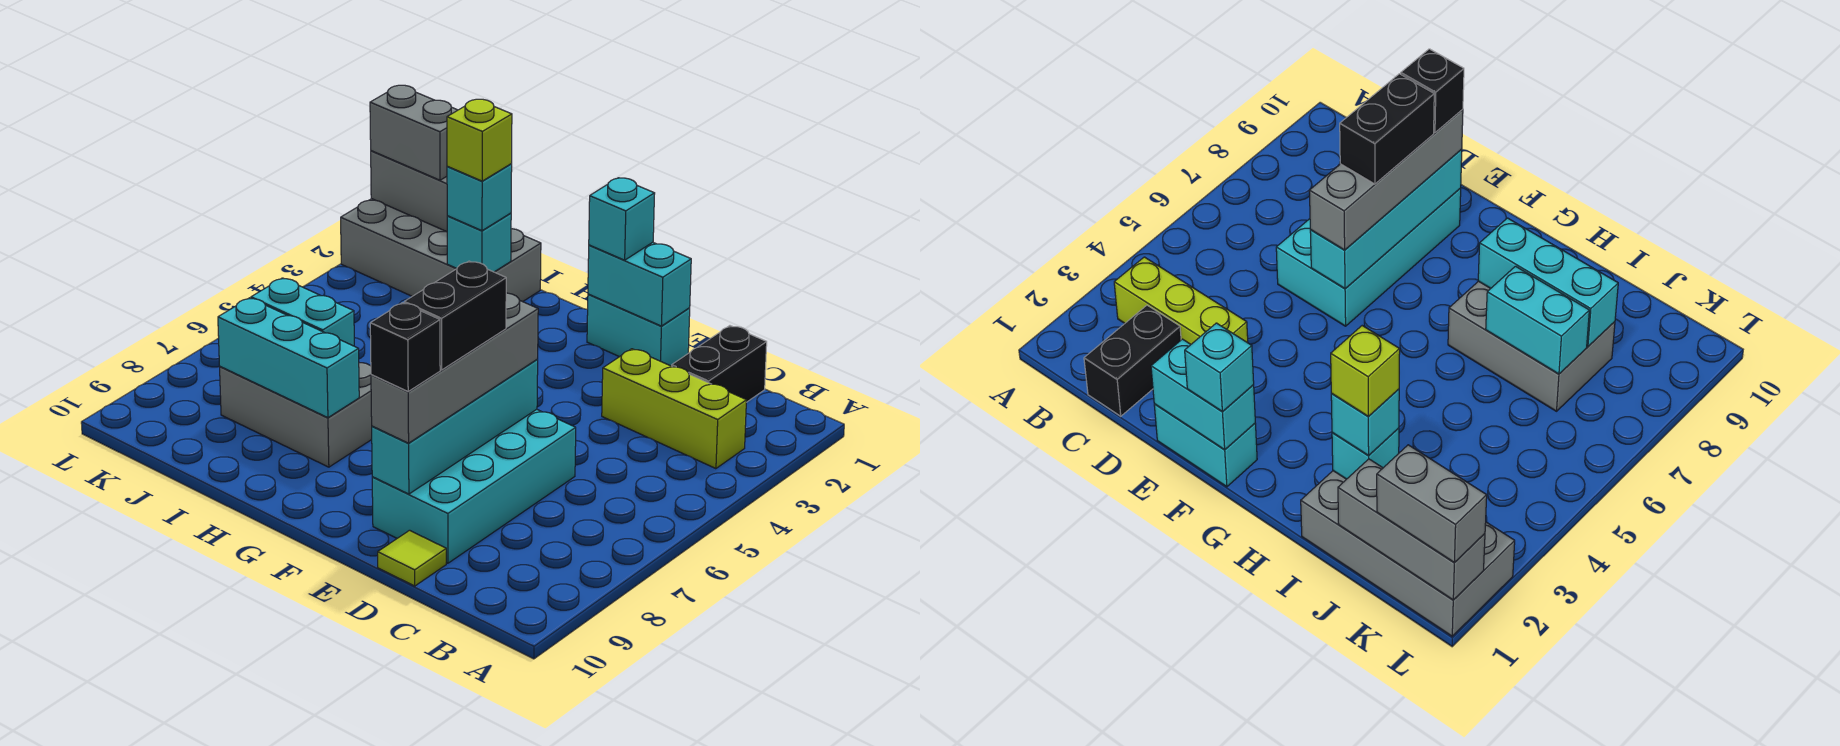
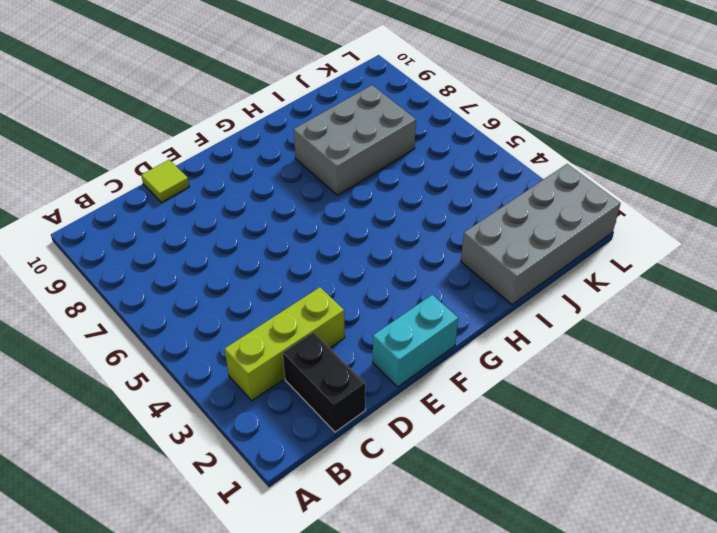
none -> cyan brick D6:E9 level 1
none -> cyan brick E1:F1 level 2
none -> cyan brick E6:E9 level 2

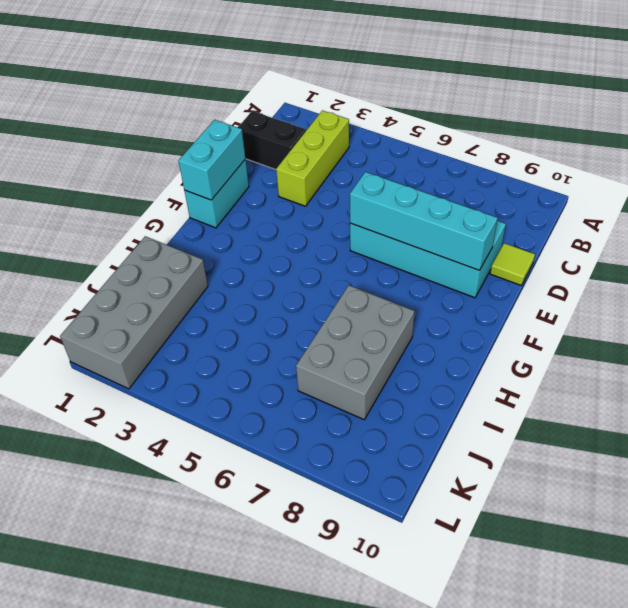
none -> cyan brick H8:J8 level 2
none -> cyan brick I2 level 2
none -> cyan brick I7:J7 level 2

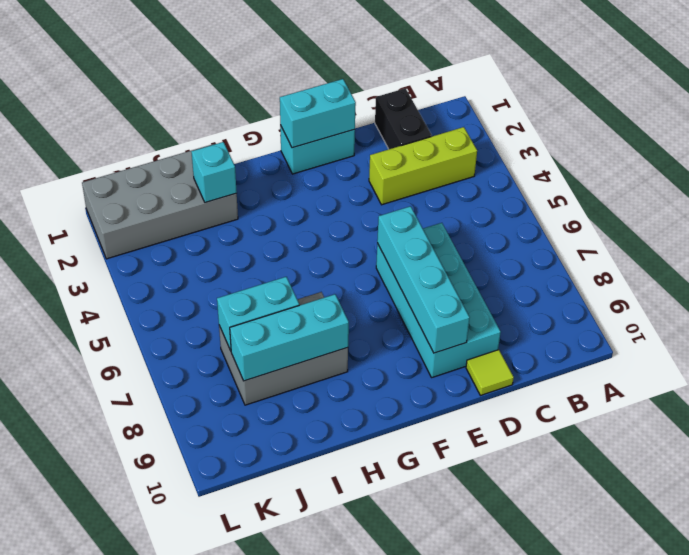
none -> grey brick J1:L1 level 2
none -> grey brick E6:E9 level 3
none -> cyan brick F1 level 3

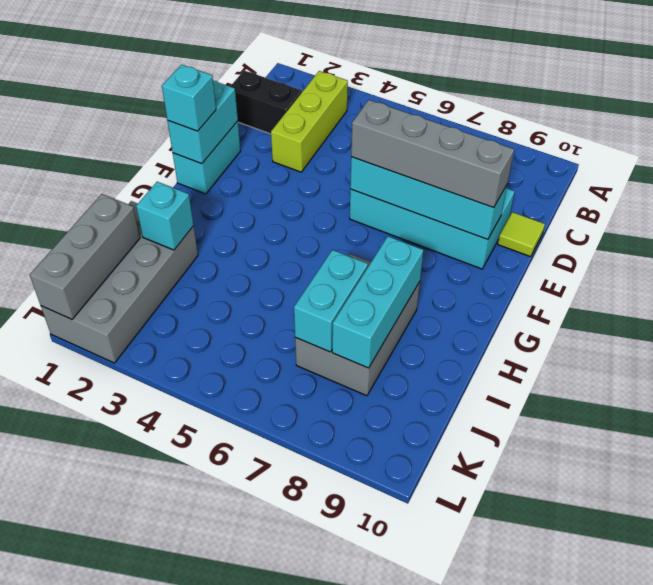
none -> cyan brick I2 level 3
none -> grey brick K1:L1 level 3
none -> black brick E7:E8 level 4

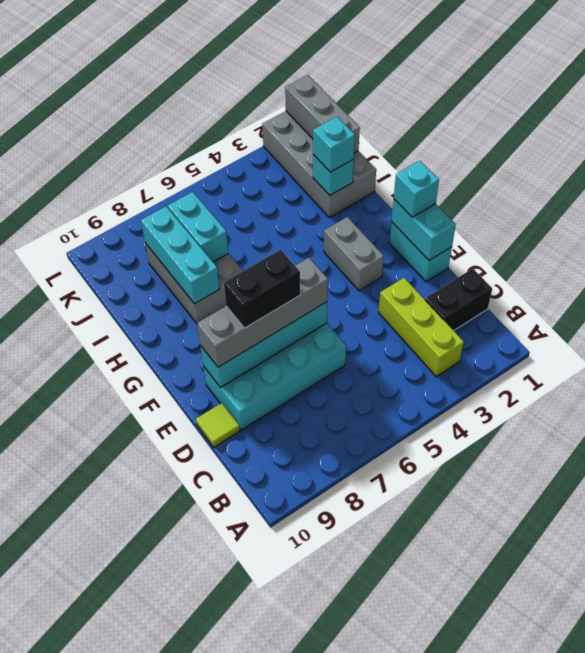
grey brick F3:G3 level 1 -> grey brick K1:L1 level 3
none -> black brick E9 level 4
none -> lime brick I2 level 4

